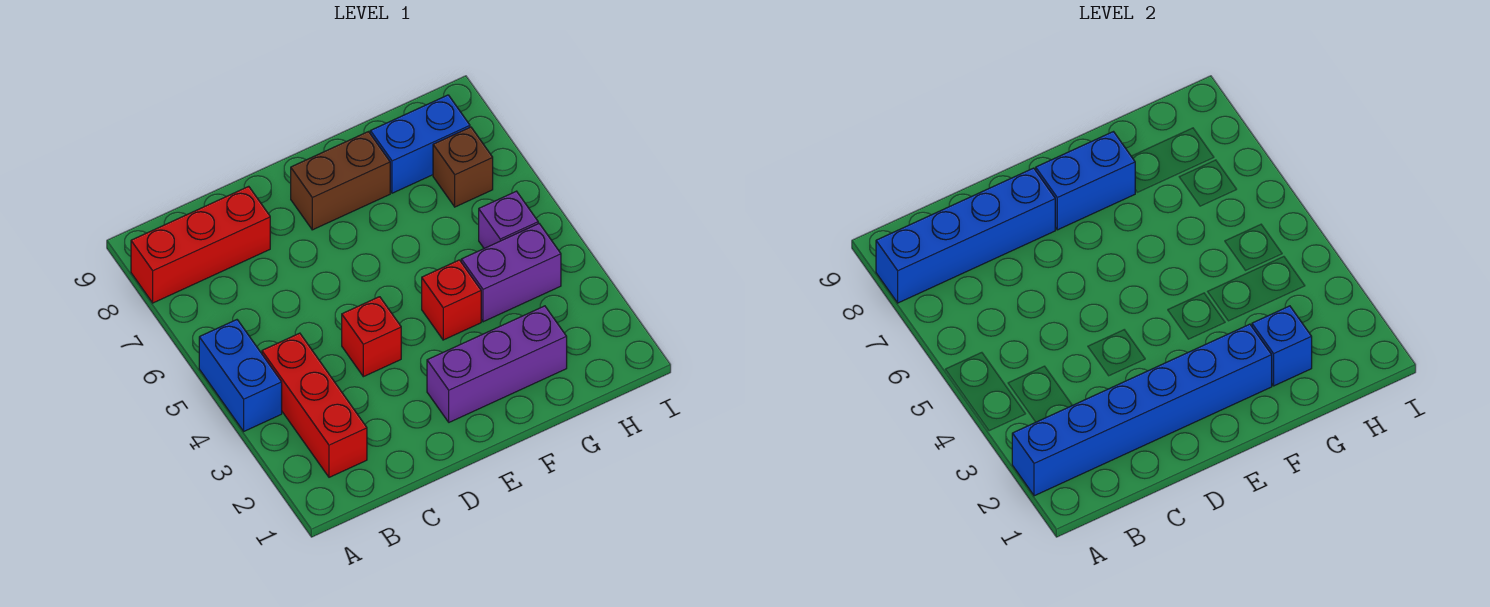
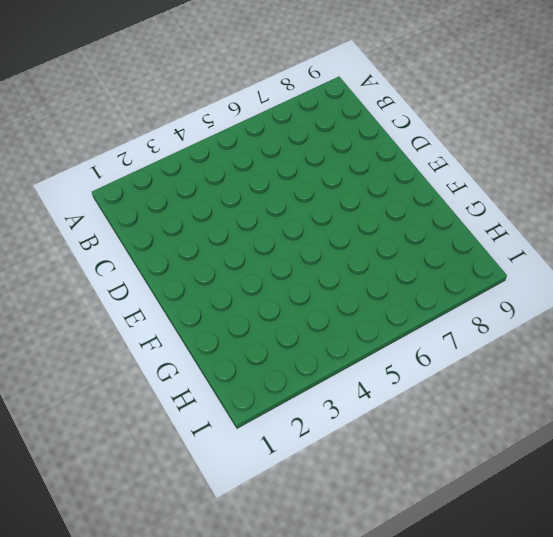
none -> blue brick A4:A5 level 1
none -> red brick A8:C8 level 1
none -> red brick B2:B4 level 1

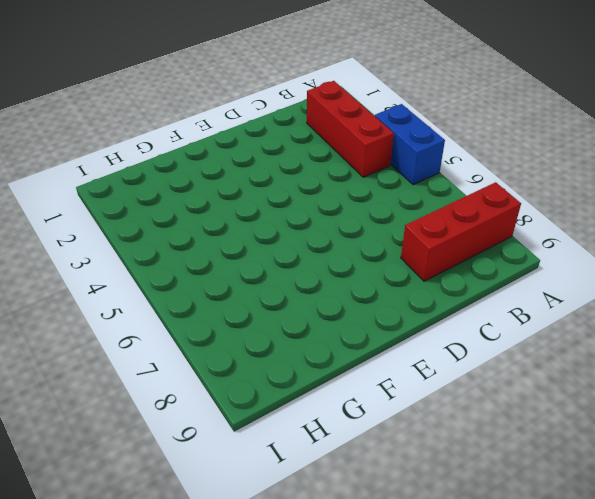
none -> red brick D4 level 1
none -> purple brick E2:G2 level 1
none -> brown brick E8:F8 level 1

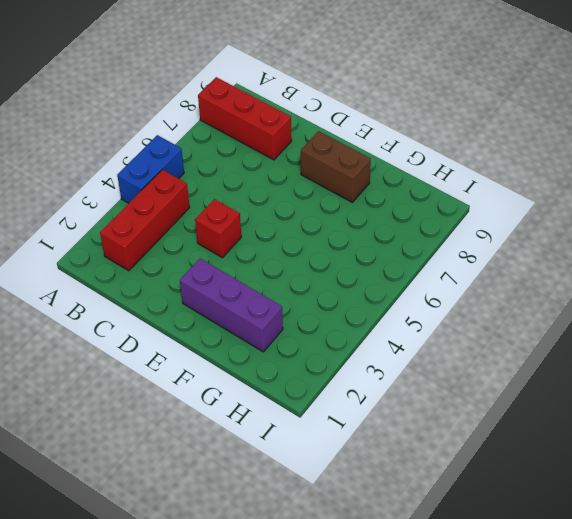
none -> red brick F4 level 1
none -> purple brick G4:H4 level 1
none -> blue brick G8:H8 level 1

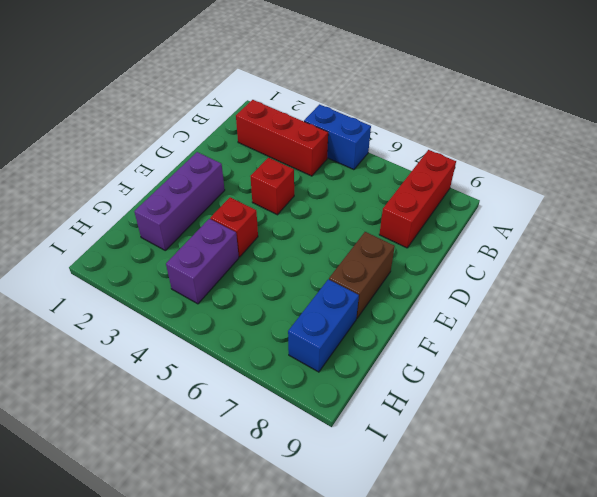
none -> purple brick H5 level 1
none -> brown brick H7 level 1
none -> blue brick A2:F2 level 2

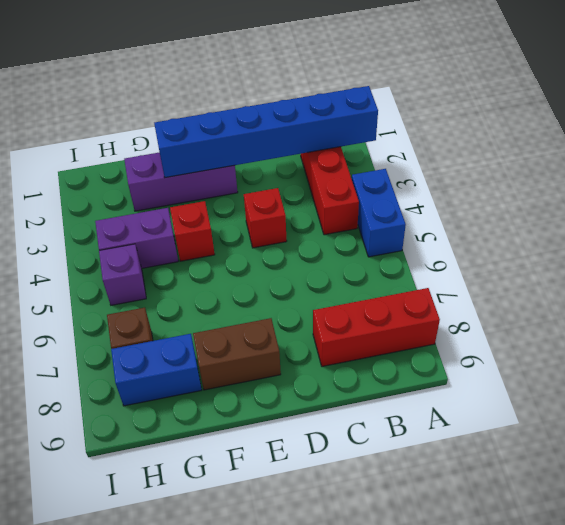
none -> blue brick A8:D8 level 2
none -> blue brick E8:F8 level 2
none -> blue brick G2 level 2

